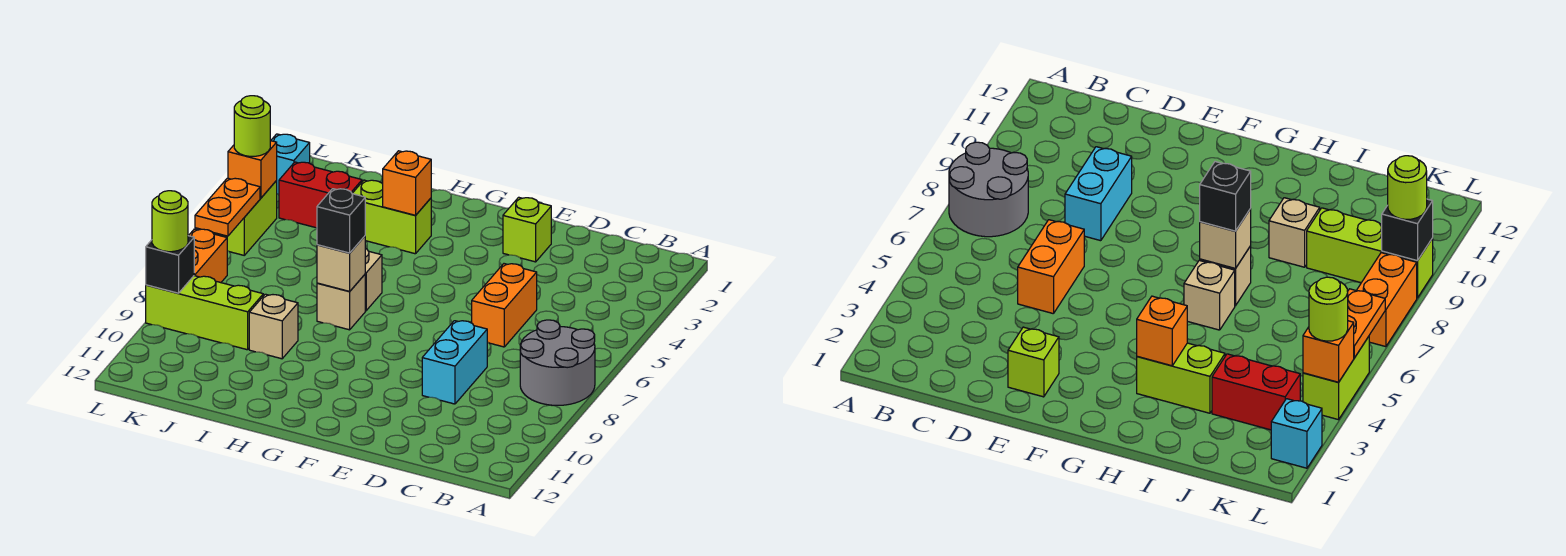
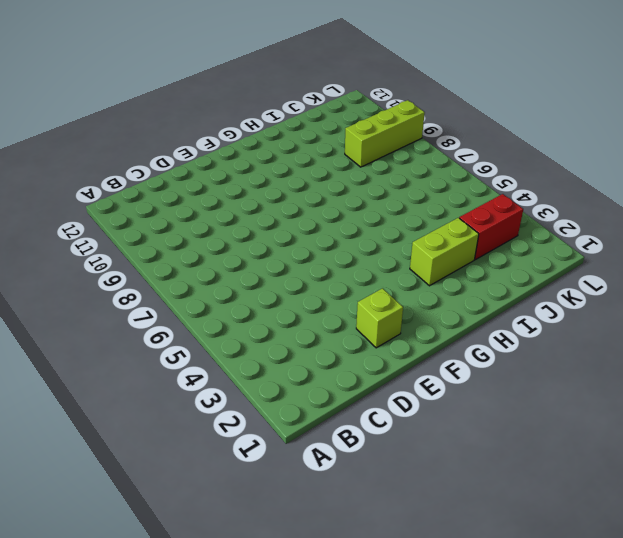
none -> grey round brick A7:B8 level 1
none -> orange brick D5:D6 level 1
none -> cyan brick D8:D9 level 1

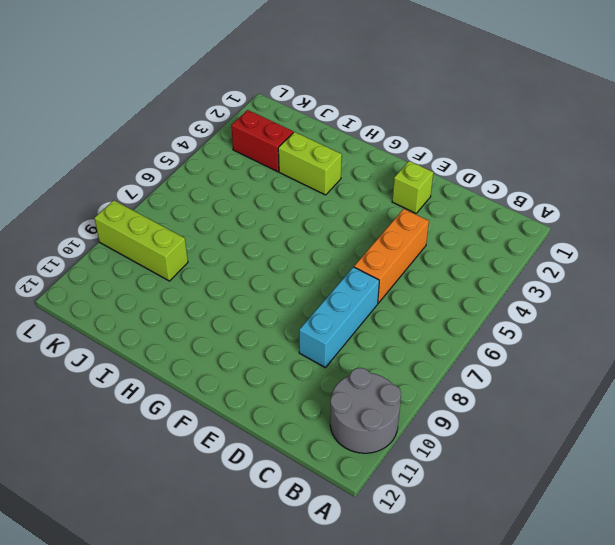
grey round brick A10:B11 level 1 -> grey round brick A7:B8 level 1
orange brick D4:D6 level 1 -> orange brick D5:D6 level 1
cyan brick D7:D9 level 1 -> cyan brick D8:D9 level 1
none -> tan brick H6 level 1
none -> tan brick H7 level 1
none -> tan brick I9 level 1

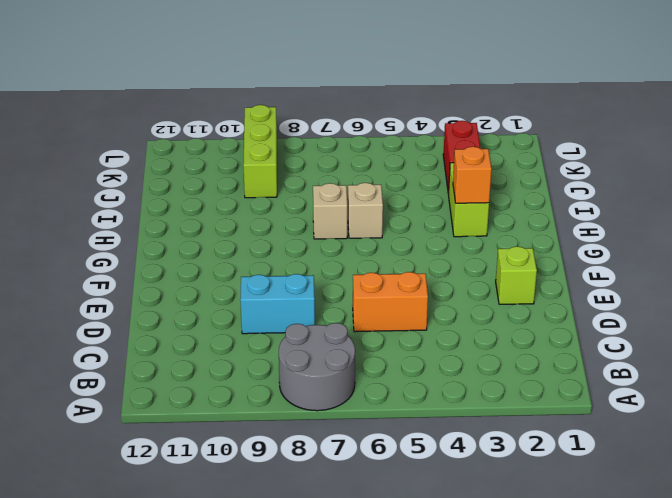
none -> tan brick I9 level 1
none -> cyan brick L2 level 1
none -> lime brick L4:L5 level 1

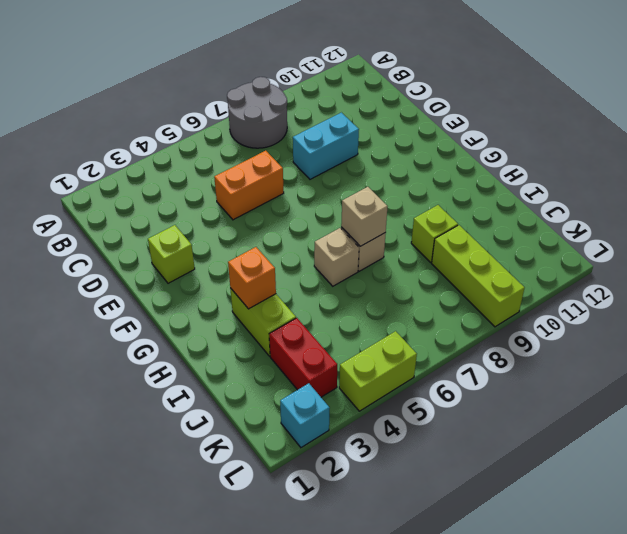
lime brick I9 level 1 -> tan brick I9 level 1
none -> orange brick L7:L8 level 1
none -> orange brick L4 level 2
none -> orange plate L5:L6 level 2

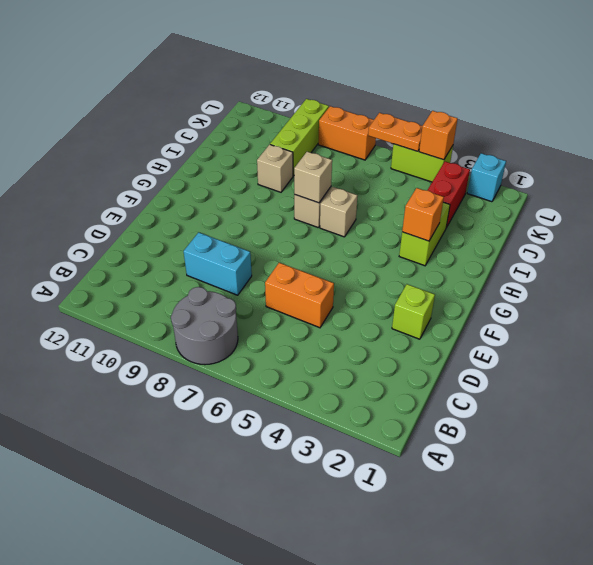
none -> black brick L9 level 2
none -> black brick H7 level 3
none -> lime round brick L4 level 3

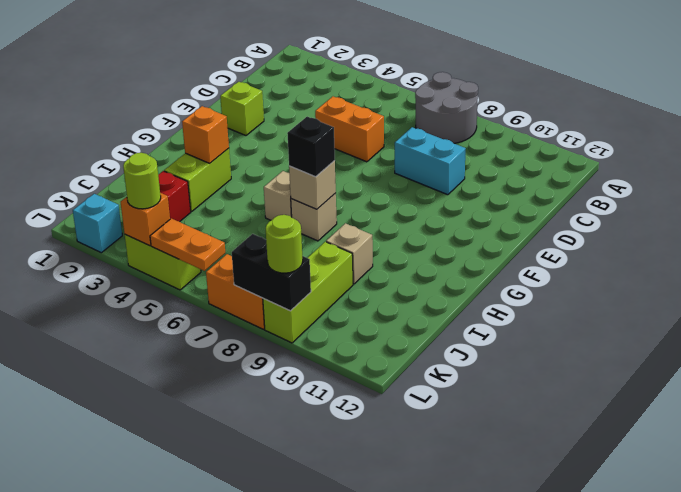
black brick L8:L9 level 2 -> black brick L9 level 2

